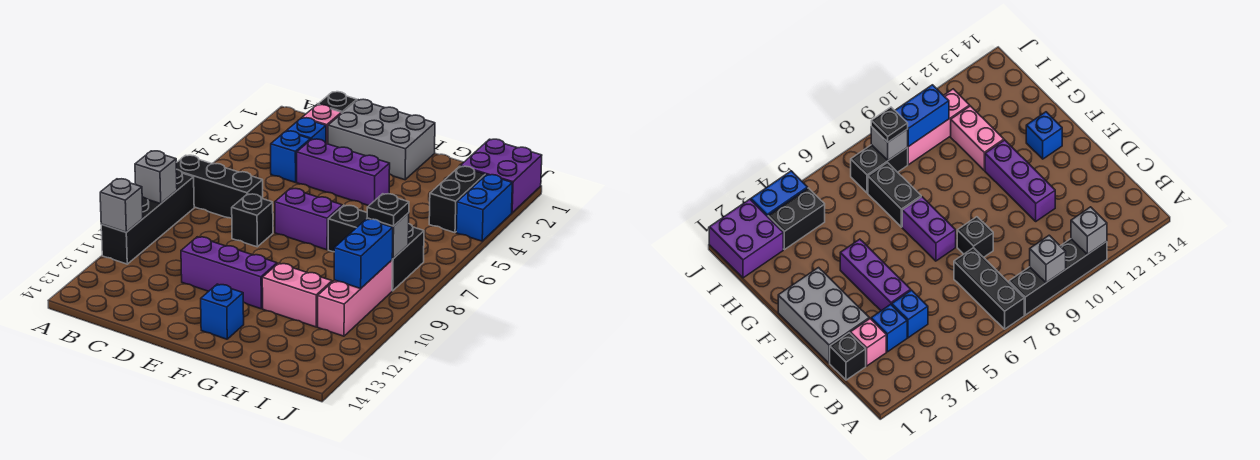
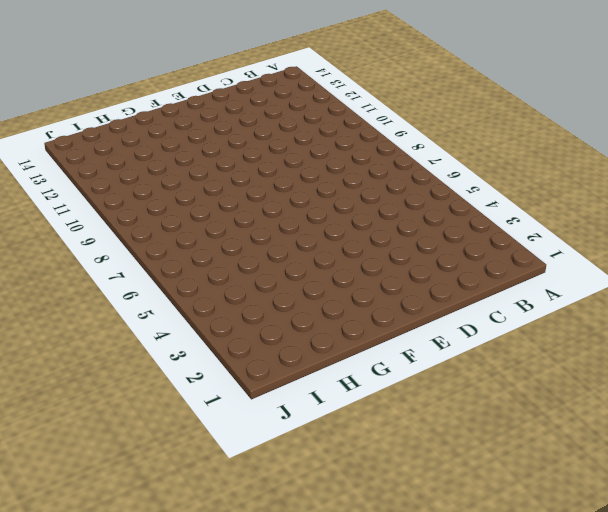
none -> black brick A7:C7 level 1
none -> black brick A8:A11 level 1
none -> black brick C1 level 1

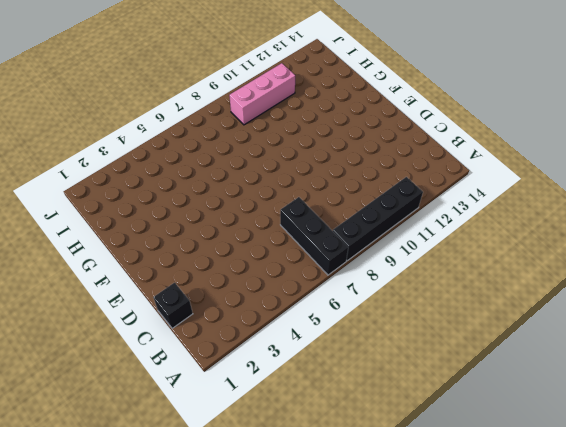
none -> pink brick C2 level 1
none -> blue brick C3 level 1
none -> blue brick C4 level 1

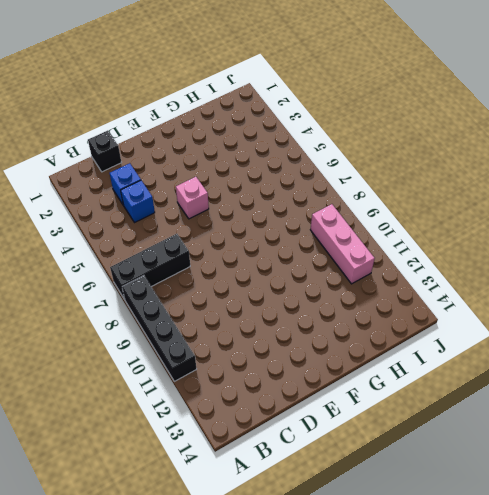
pink brick E5 level 1 -> pink brick C2 level 1
none -> grey brick D1:F2 level 1
none -> purple brick D4:F4 level 1
none -> black brick D8 level 1

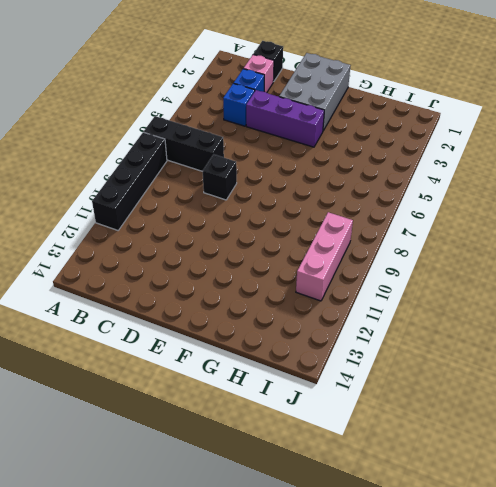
grey brick E1:F3 level 1 -> grey brick D1:F2 level 1
none -> purple brick D11:F11 level 1
none -> purple brick E7:F7 level 1
none -> blue brick F13 level 1

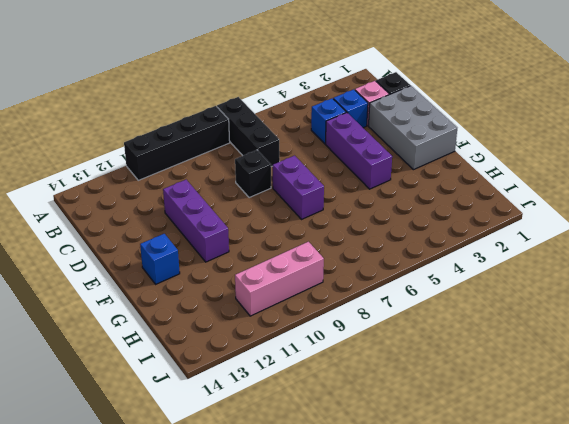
none -> black brick G7:H7 level 1
none -> pink brick G11:H11 level 1
none -> purple brick I1:J2 level 1

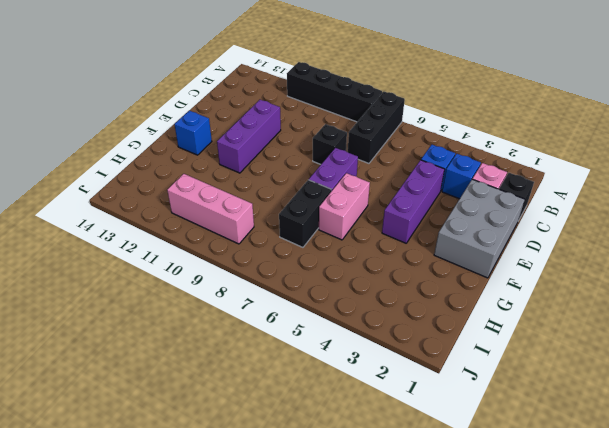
pink brick F6:G6 level 1 -> pink brick G11:H11 level 1
none -> purple brick I1:J2 level 1
none -> black brick I3:I4 level 1
none -> black brick I7:I8 level 1

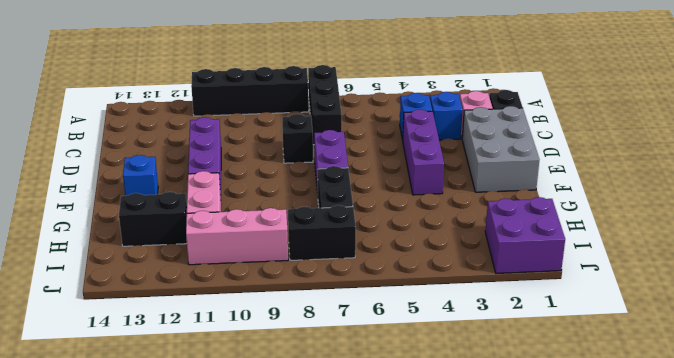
black brick H12:H13 level 1 -> black brick I3:I4 level 1
none -> blue brick J3:J4 level 1
none -> grey brick A9 level 2
none -> grey brick A11 level 2

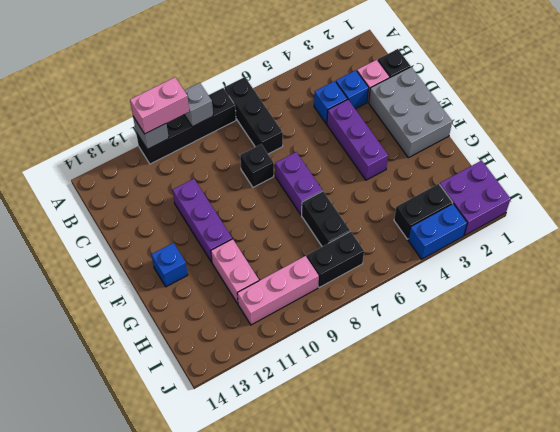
pink brick A10:A11 level 3 -> none
none -> grey brick I8 level 2
none -> blue brick I9:I10 level 2
none -> black plate I8 level 3

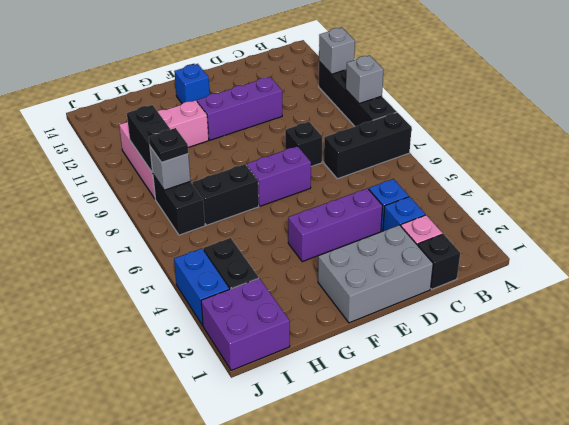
black brick I9:I10 level 2 -> blue brick I9:I10 level 2

